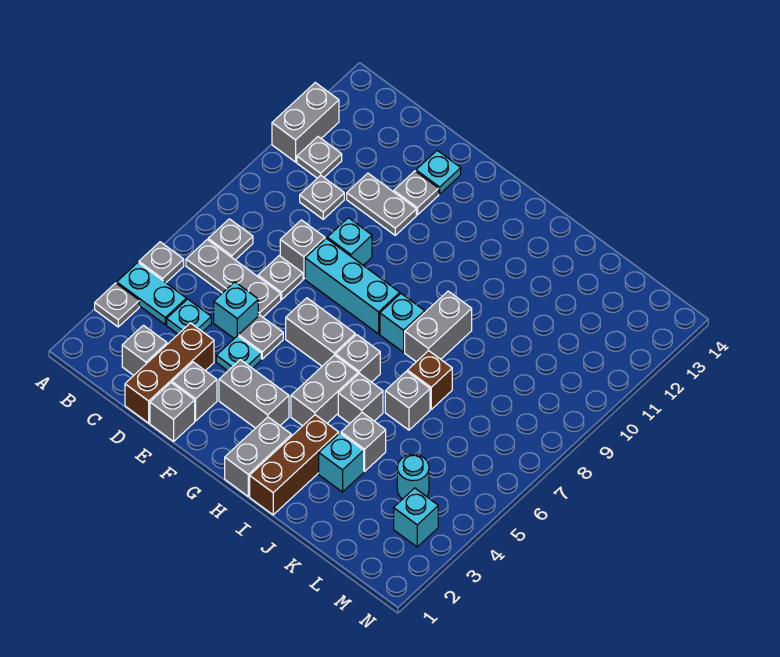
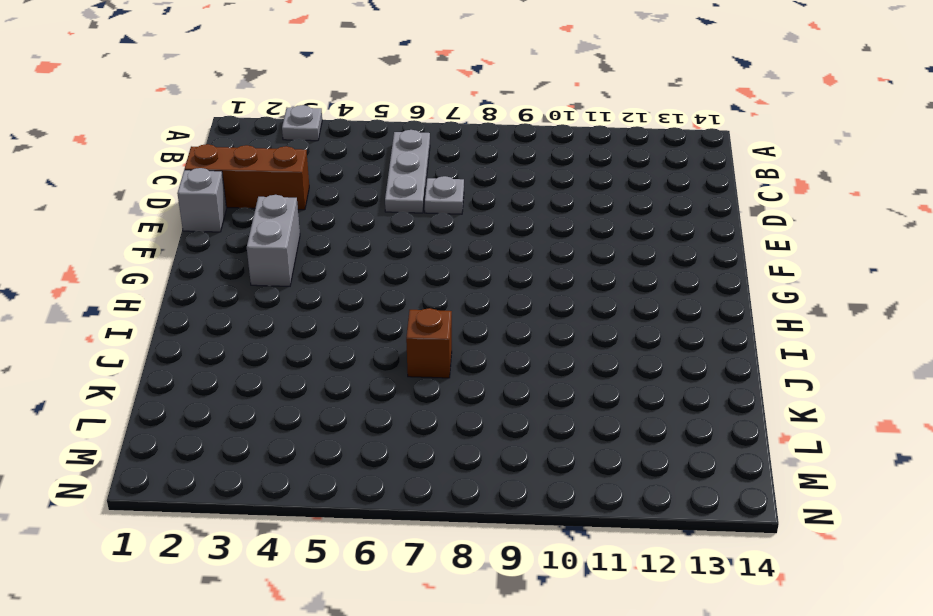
none -> cyan plate A4:B4 level 1
none -> grey plate A5 level 1
none -> grey brick A11:A12 level 1
none -> grey plate B7 level 1

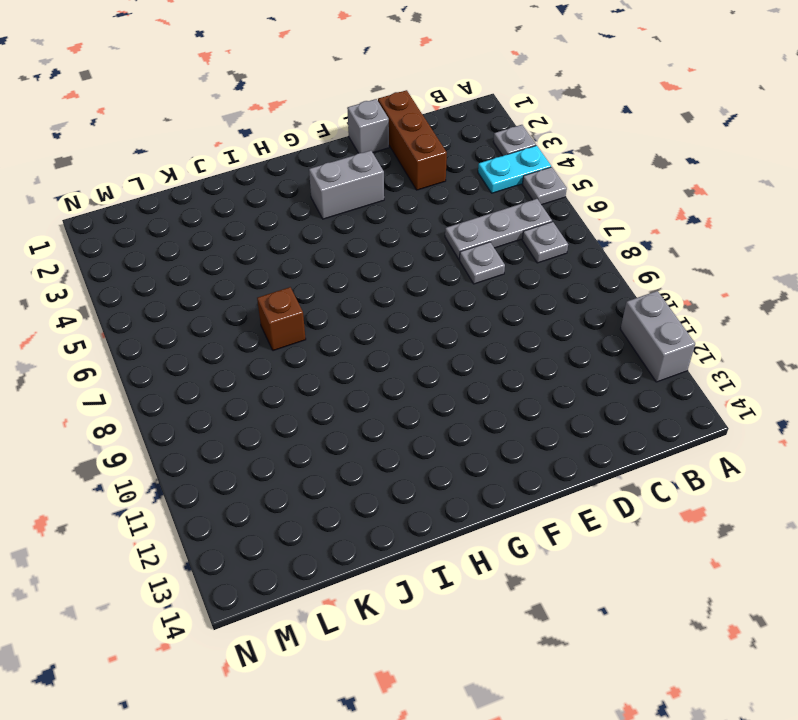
none -> grey plate B11 level 1
none -> grey brick C2 level 1
none -> cyan plate C4 level 1
none -> grey plate C10 level 1

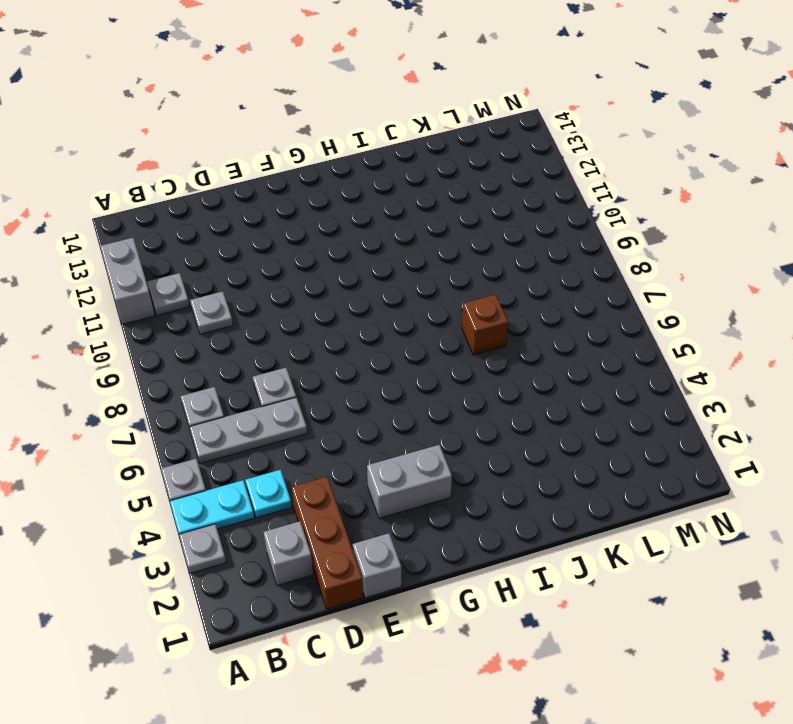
none -> cyan brick D5 level 1
none -> grey brick D8 level 1
none -> grey plate D11:E11 level 1
none -> grey brick E2 level 1

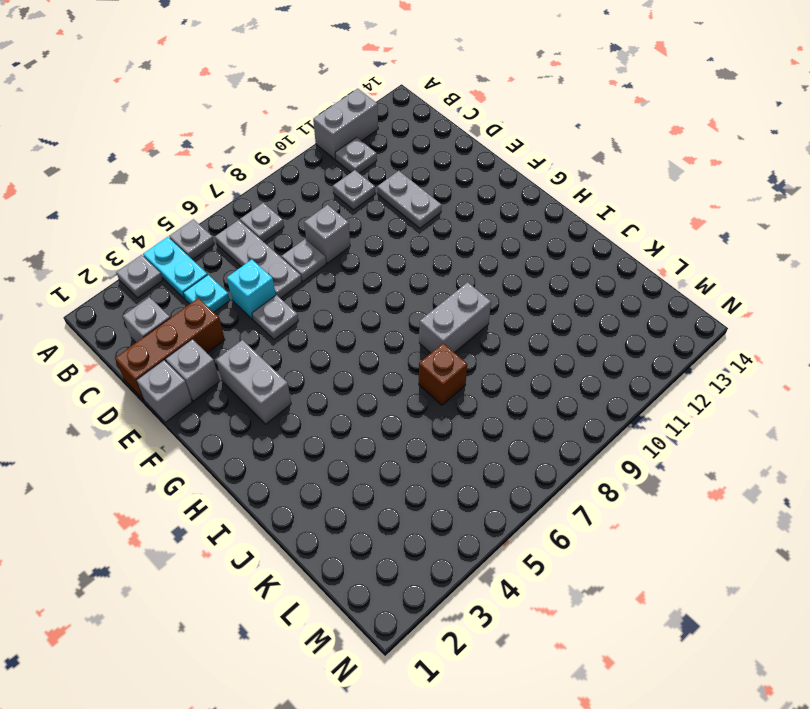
none -> cyan plate E4 level 1
none -> cyan brick E8:G8 level 1
none -> cyan brick E9 level 1
none -> grey plate E12 level 1

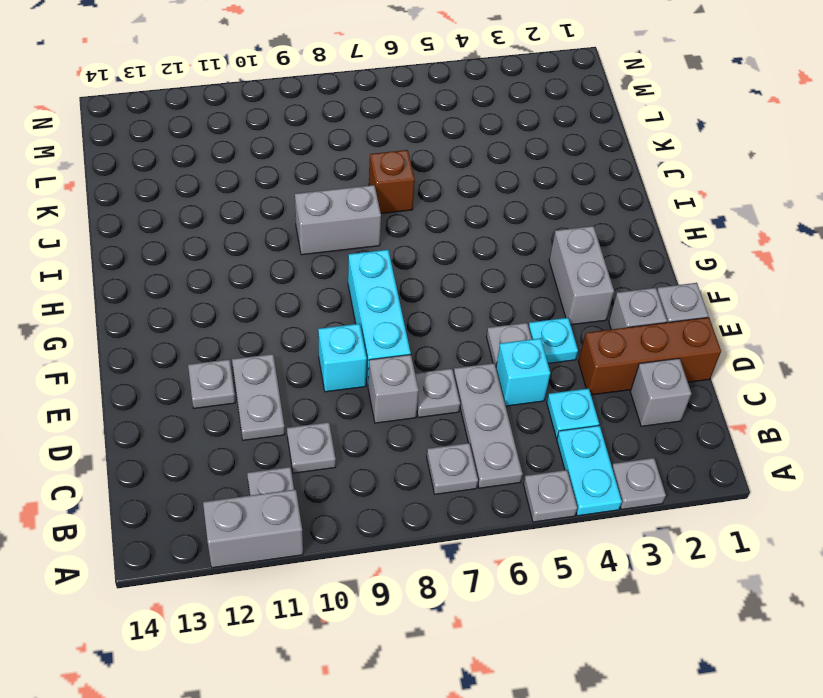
none -> cyan plate E13 level 1
none -> grey brick F6:G6 level 1
none -> grey brick H1:H2 level 1
none -> grey brick H4:H5 level 1

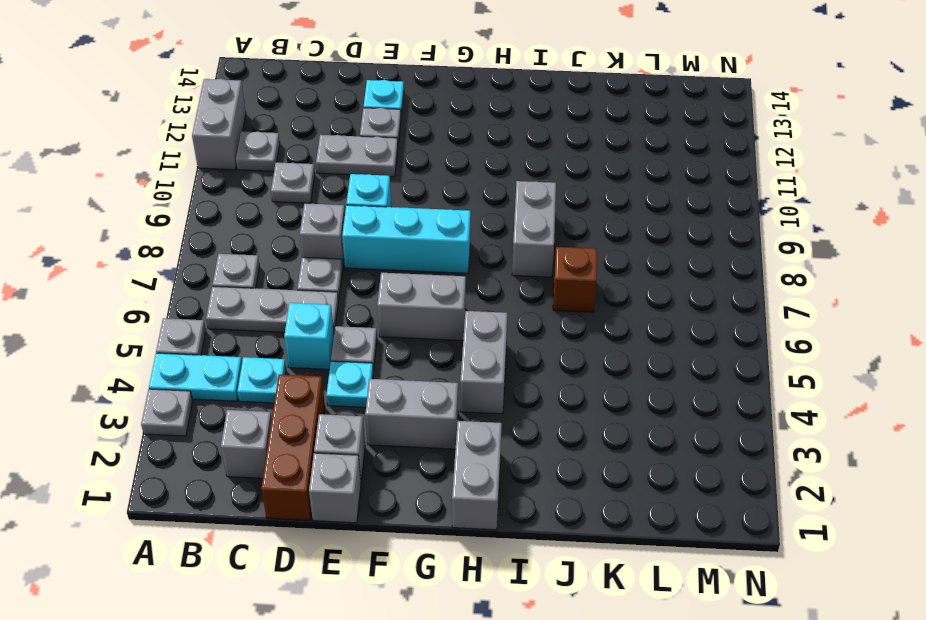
none -> grey brick H6 level 1
none -> cyan brick H8 level 1
none -> brown brick I1:I3 level 1
none -> grey brick I5 level 1

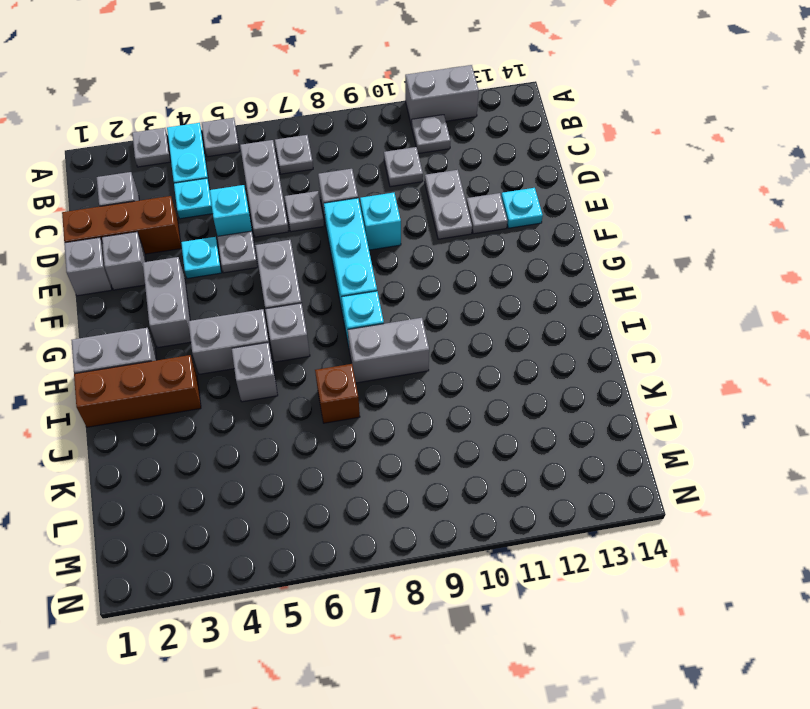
none -> cyan brick J3 level 1
none -> grey brick J4 level 1
none -> grey brick J6 level 1
none -> cyan round brick L4 level 1

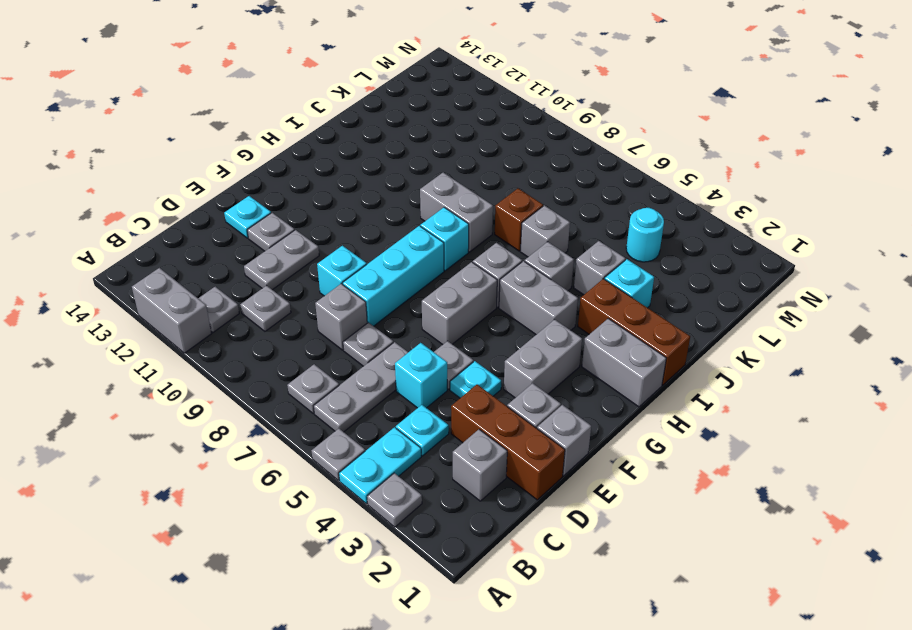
none -> cyan brick M3 level 1

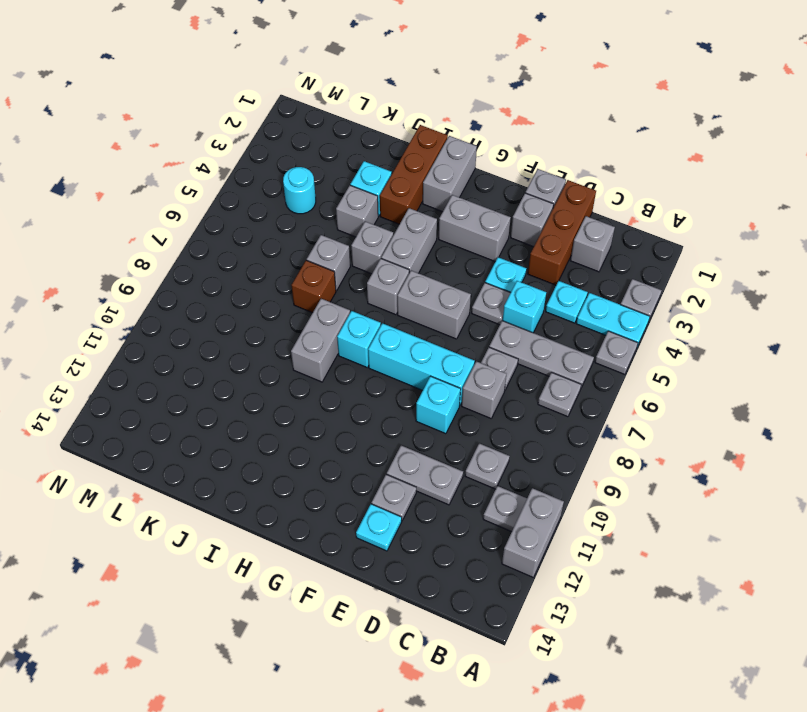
none -> cyan brick M3 level 1

